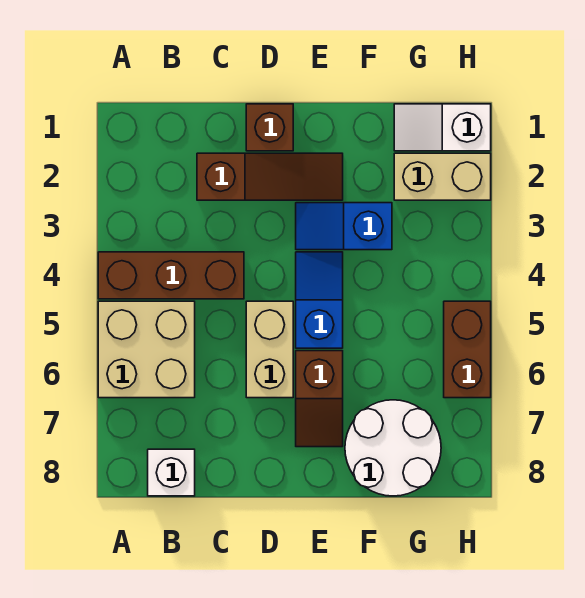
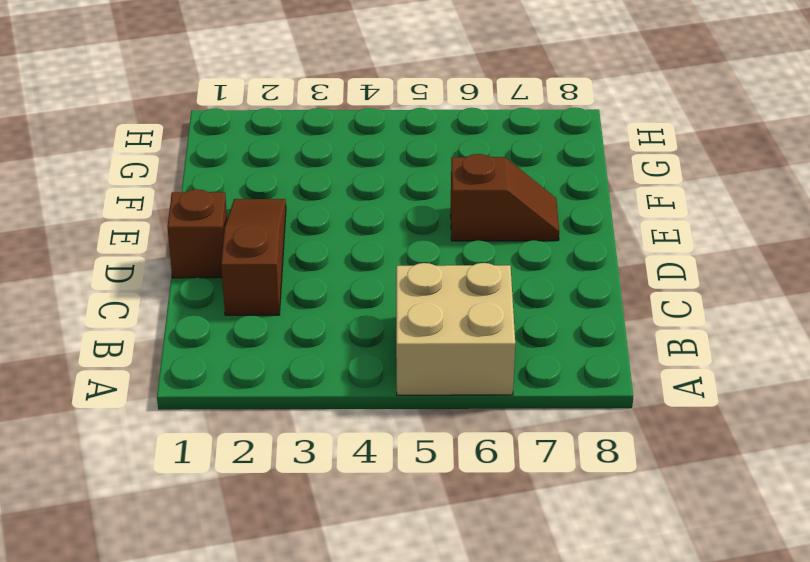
none -> brown brick A4:C4 level 1
none -> white brick B8 level 1
none -> tan brick D5:D6 level 1

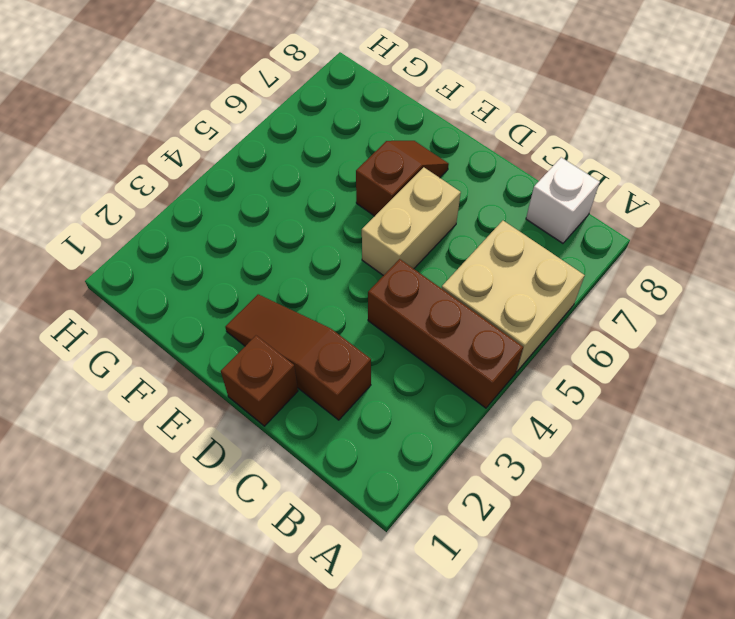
none -> blue slope E3:F3 level 1 top F
none -> blue slope E4:E5 level 1 top 5
none -> white round brick F7:G8 level 1

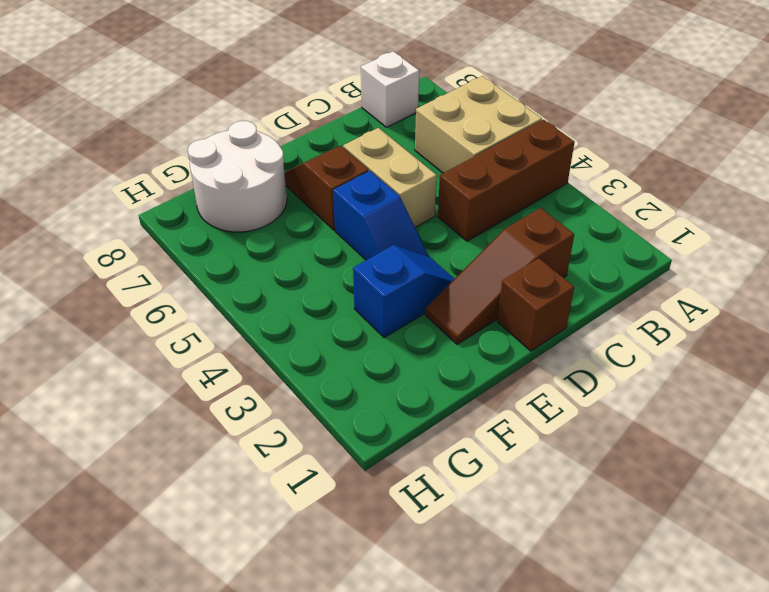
none -> white slope G1:H1 level 1 top H
none -> tan brick G2:H2 level 1
none -> brown brick H5:H6 level 1

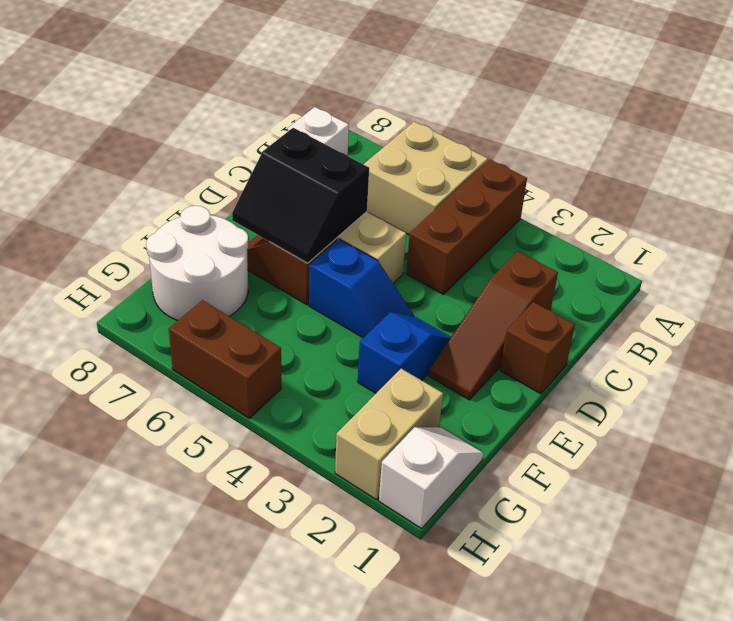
black slope D6:E7 level 2 top D -> none

